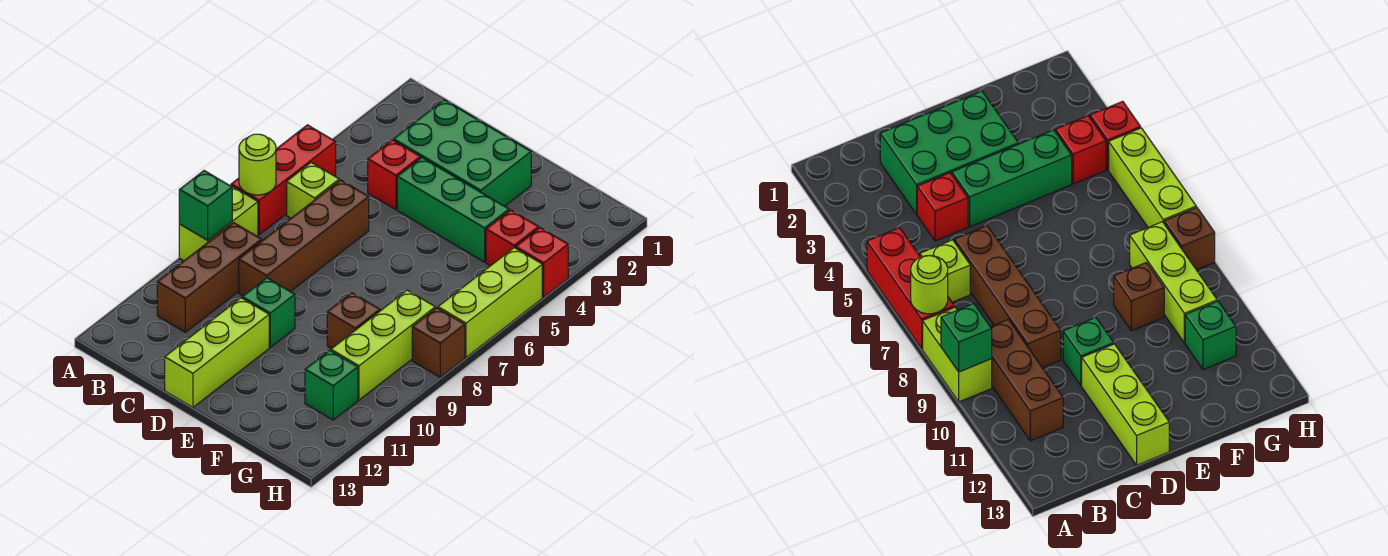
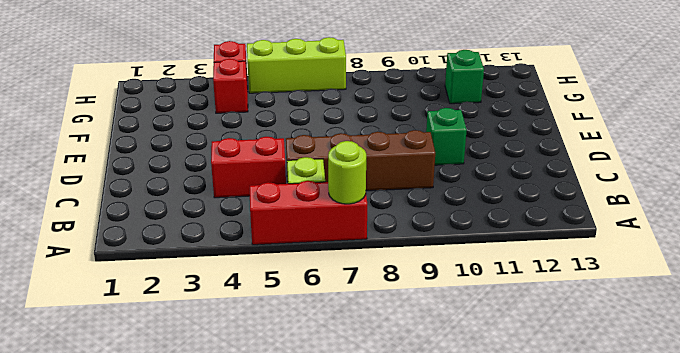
red brick C4:C5 level 1 -> red brick C4 level 1
none -> lime brick A8:A9 level 1
none -> brown brick B9:B11 level 1
none -> green brick C2:E3 level 1

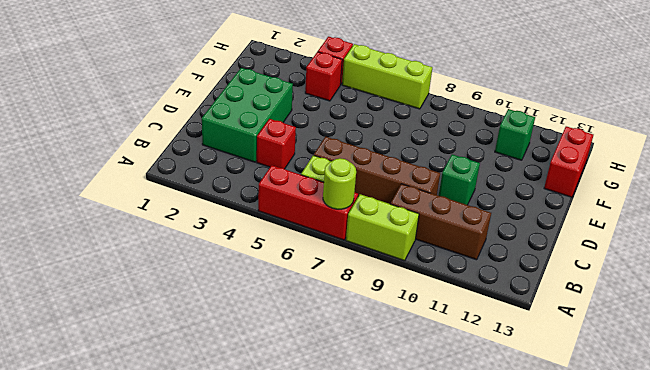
red brick F13:G13 level 1 -> none
none -> green brick D4:F4 level 1
none -> lime brick D11:D13 level 1
none -> brown brick F9 level 1

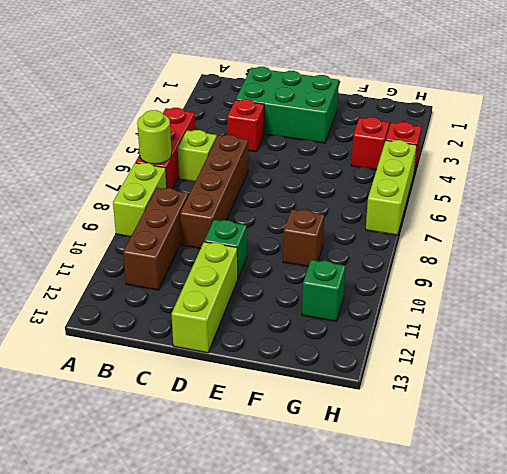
none -> green brick D4:F4 level 1
none -> lime brick G8:G10 level 1
none -> brown brick H8 level 1

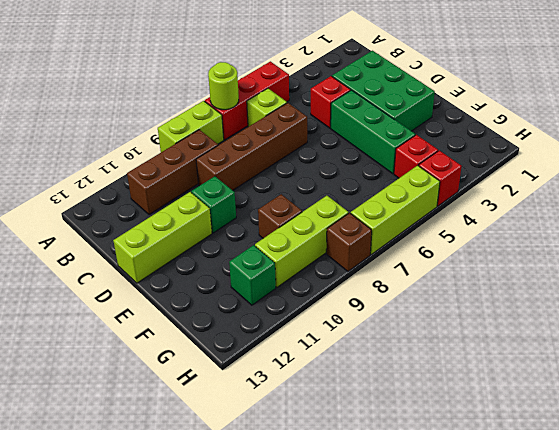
none -> green brick A9 level 2

